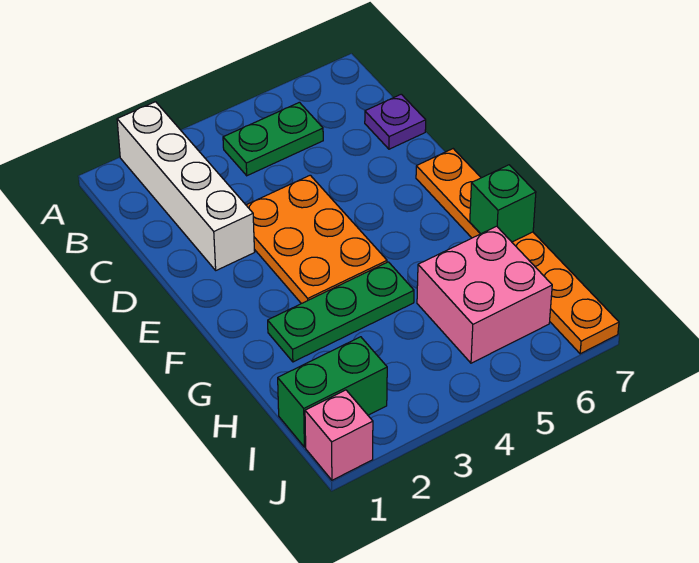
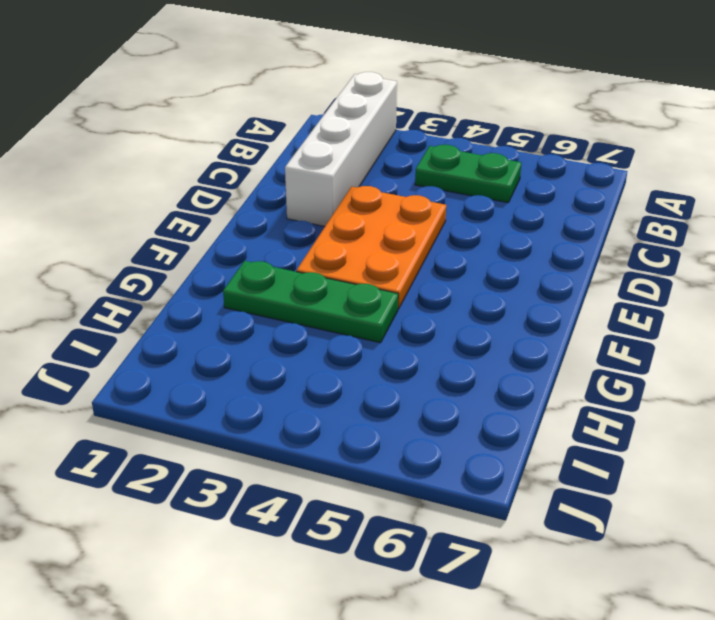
none -> purple plate C7 level 1
none -> orange plate E7:J7 level 1

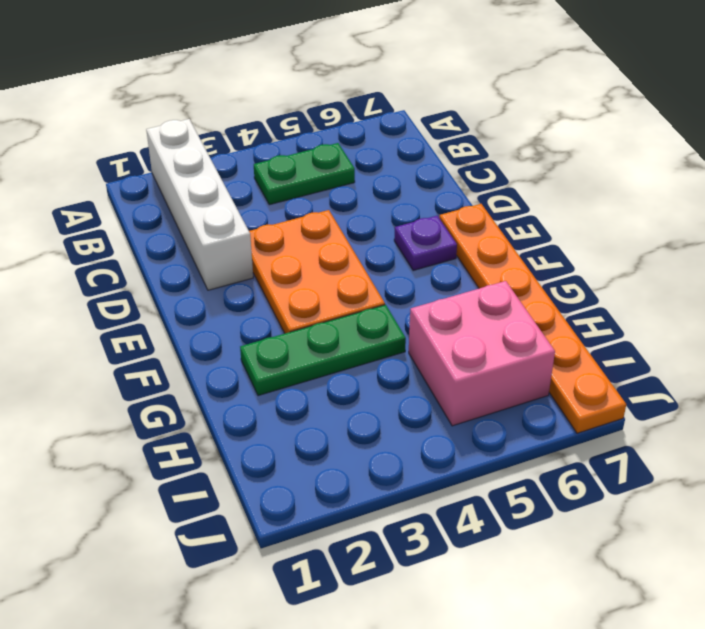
purple plate E6 level 1 -> purple plate C7 level 1
none -> green brick I1:I2 level 1
none -> pink brick J1 level 1

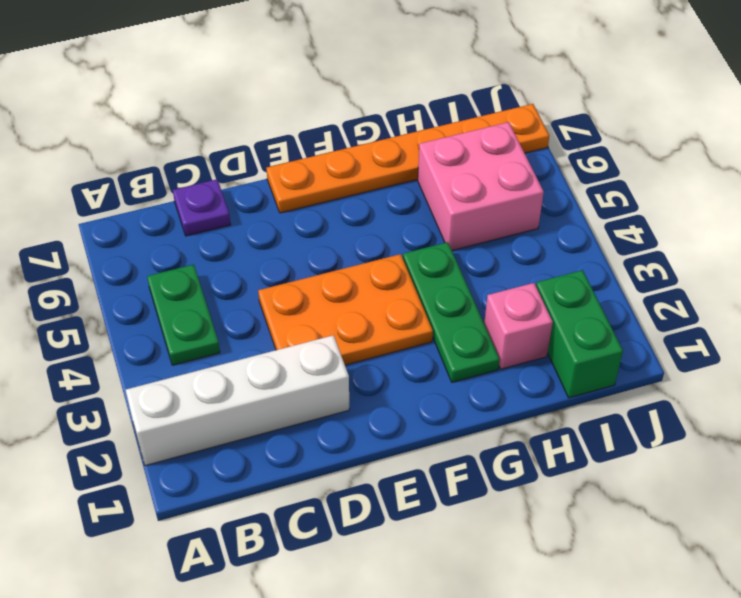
pink brick H2 level 1 -> pink brick J1 level 1
none -> green brick G7 level 2

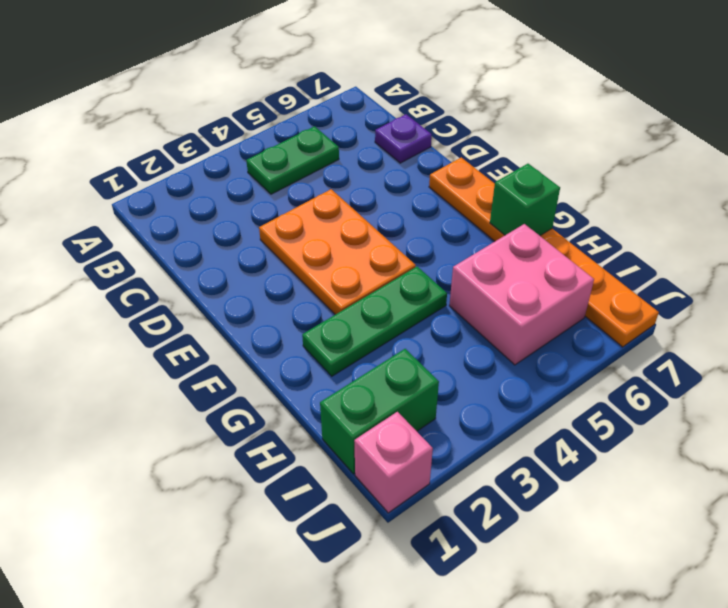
none -> white brick A2:D2 level 1

